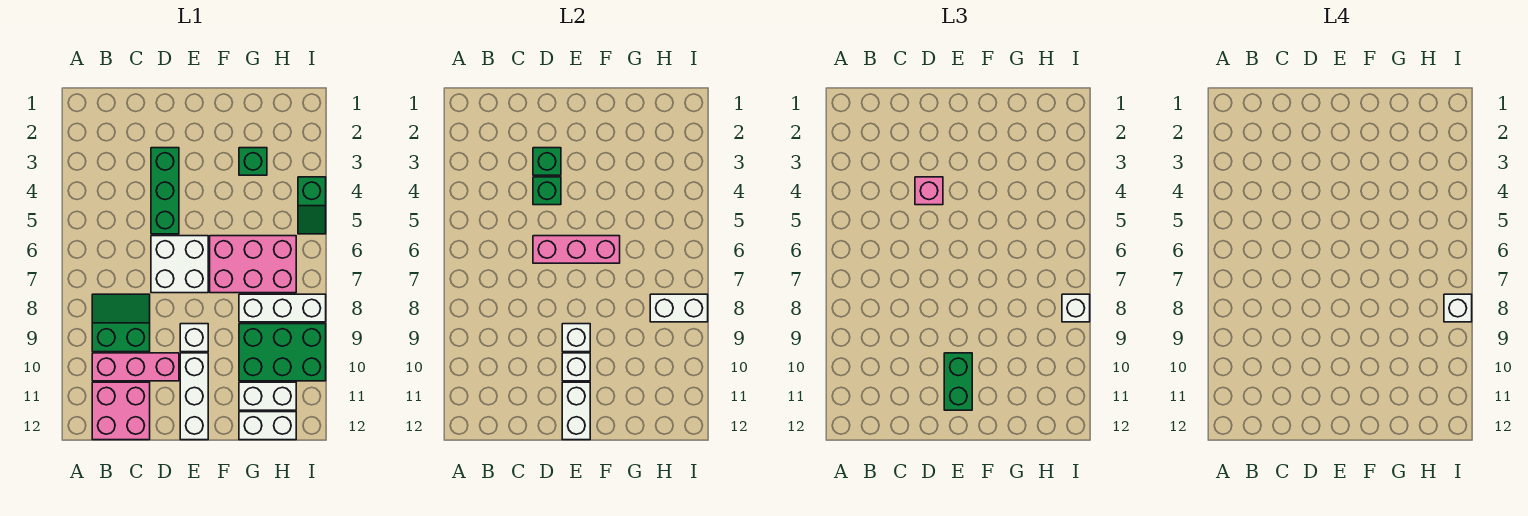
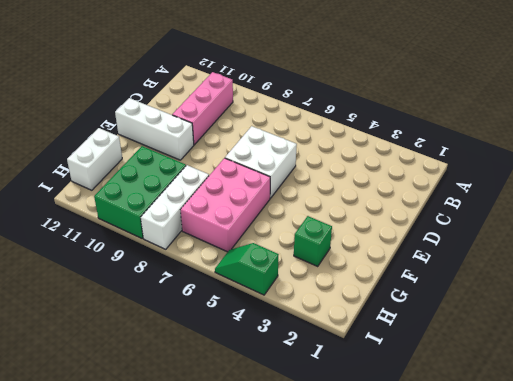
none -> green slope B8:C9 level 1 top 9
none -> pink brick B11:C12 level 1
none -> green brick D3:D5 level 1

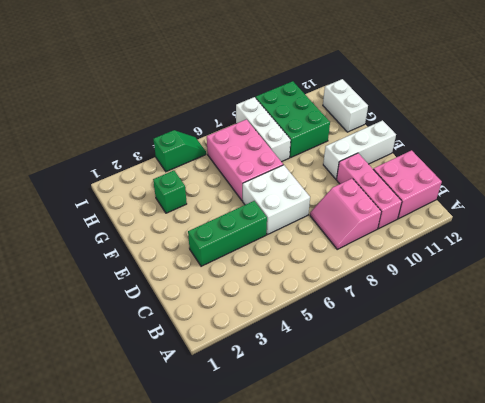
pink slope B8:C9 level 1 top 9 -> green slope B8:C9 level 1 top 9
none -> white brick E9 level 1
none -> white brick G11:H11 level 1
none -> green brick D3 level 2

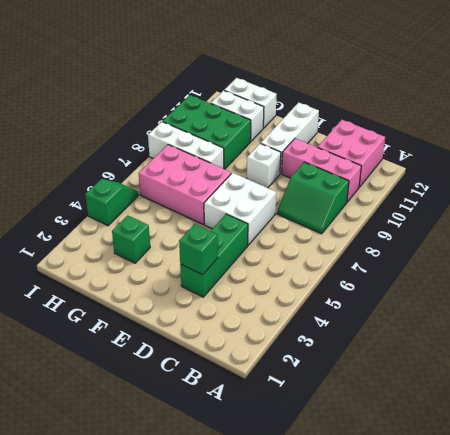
none -> green brick D4 level 2
none -> pink brick D6:F6 level 2
none -> white brick E9 level 2

